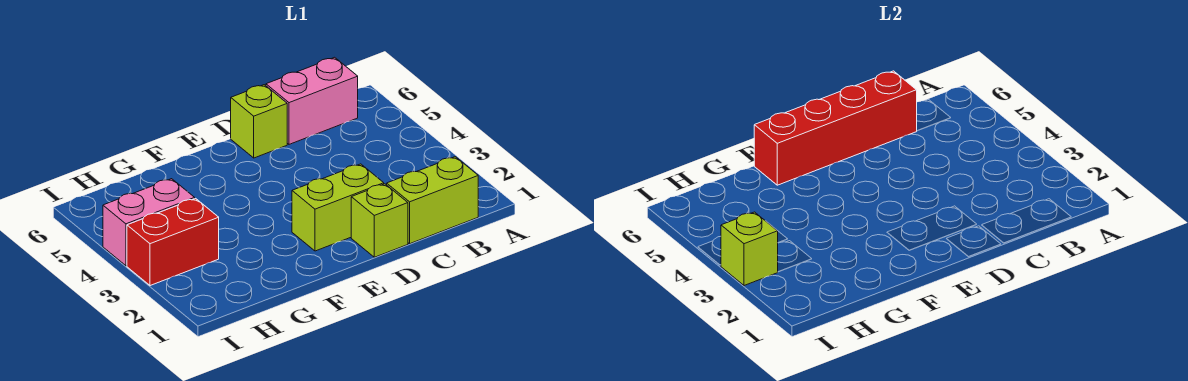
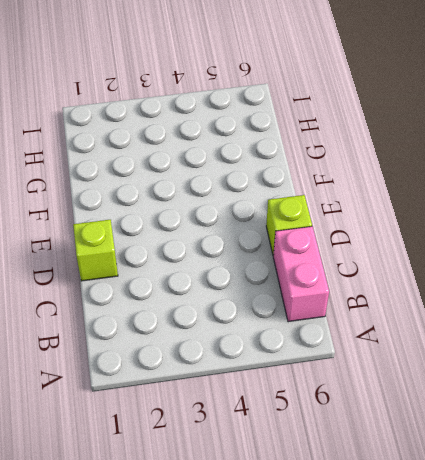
none -> lime brick B1:C1 level 1
none -> lime brick D2:E2 level 1

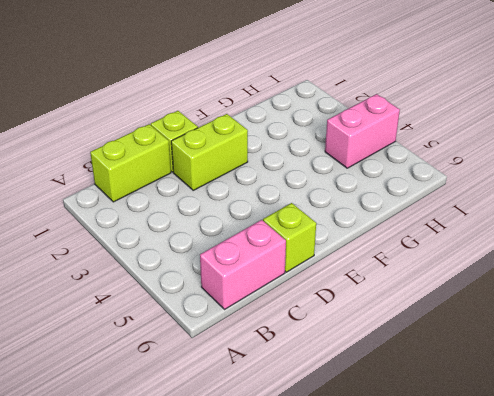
none -> red brick H3:I3 level 1
none -> red brick C6:F6 level 2

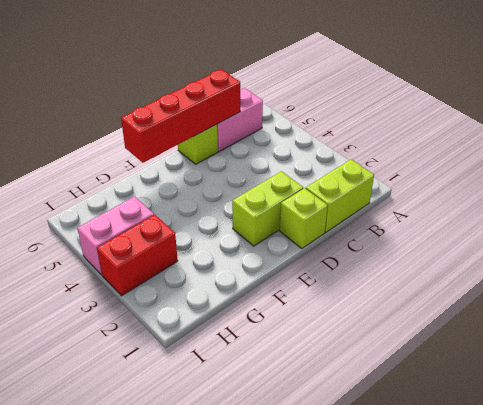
none -> lime brick I3 level 2

